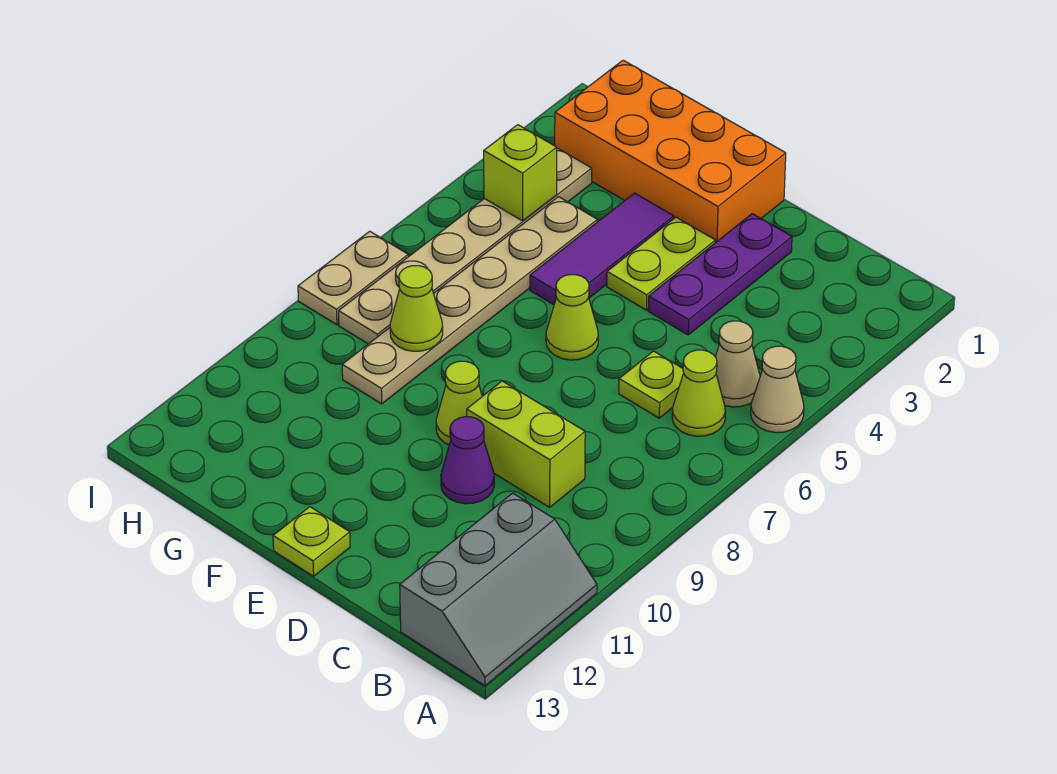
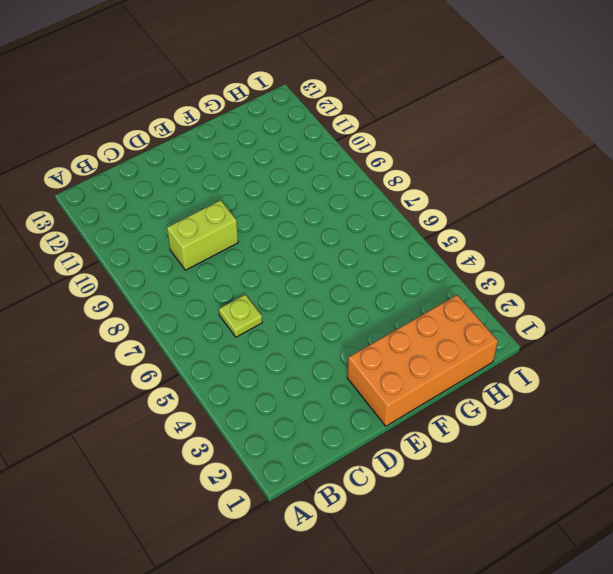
none -> tan cone A5 level 1
none -> grey slope A11:B13 level 1 top B
none -> tan cone B5 level 1

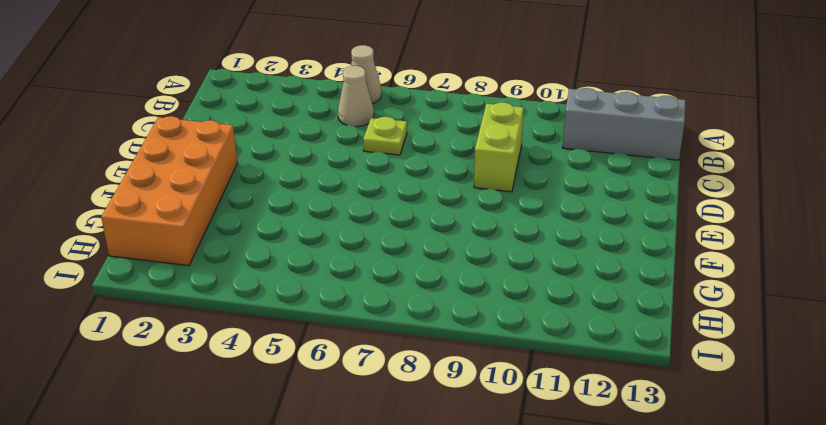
none -> lime cone B6 level 1
none -> purple plate D2:D4 level 1
none -> purple cone D10 level 1

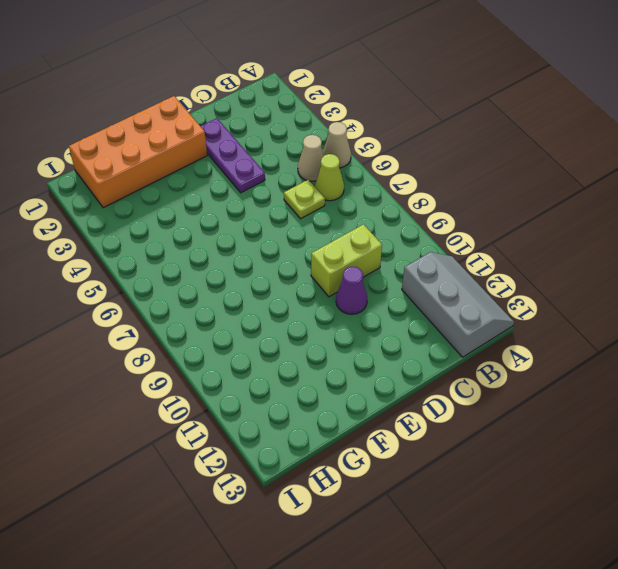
none -> lime plate E3:E4 level 1
none -> lime cone E6 level 1
none -> lime cone E9 level 1

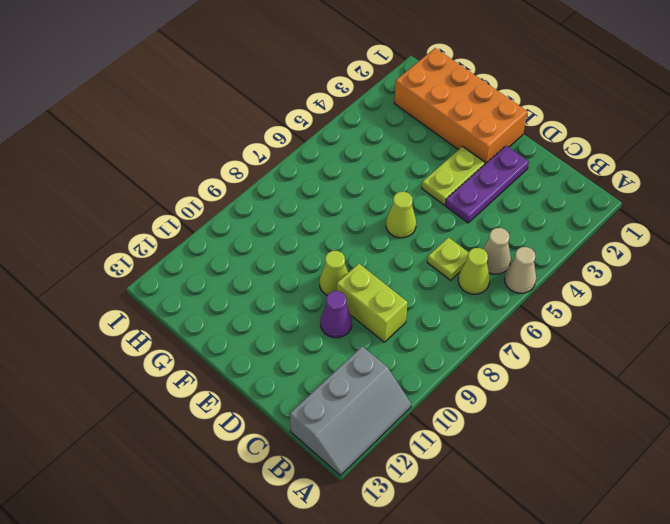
none -> lime plate E13 level 1
none -> purple tile F3:F5 level 1
none -> tan plate G4:G9 level 1

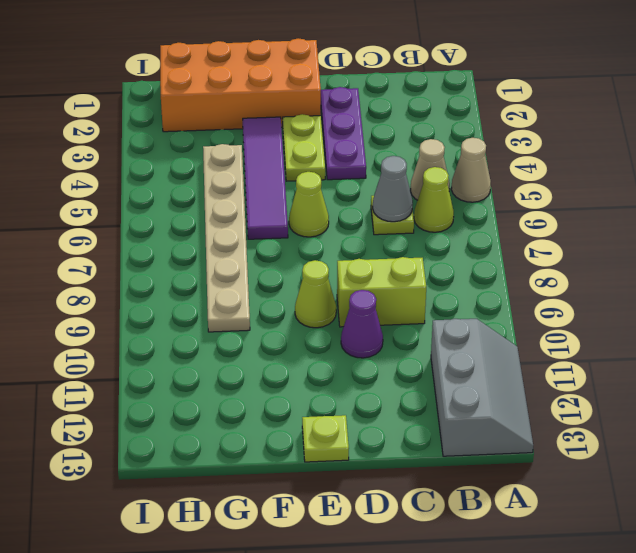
grey cone C6 level 2 -> none
purple tile F3:F6 level 1 -> purple tile F3:F5 level 1
none -> tan plate H3:H8 level 1
none -> tan plate I7:I8 level 1
none -> lime cone G8 level 2

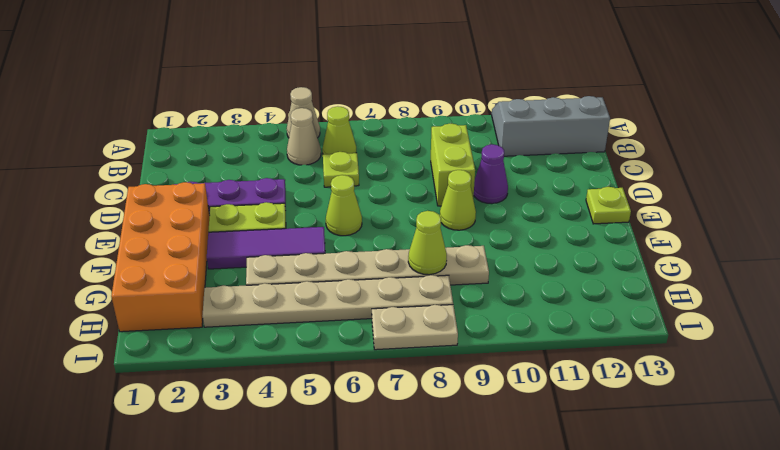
none -> lime brick H4 level 2

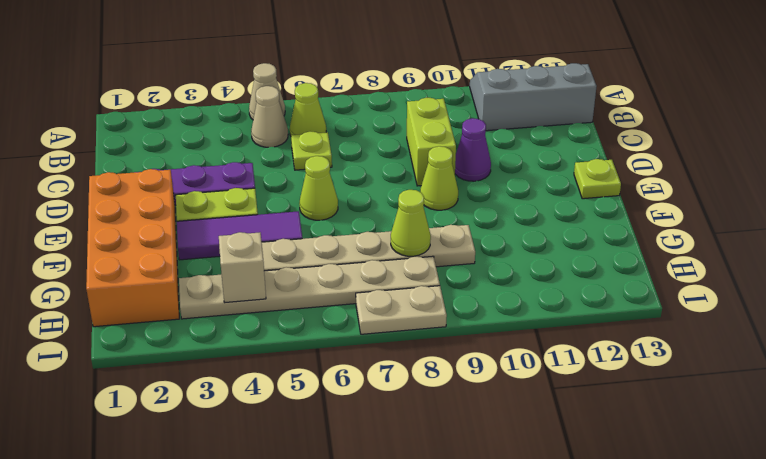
tan brick H4 level 2 -> lime brick H4 level 2

